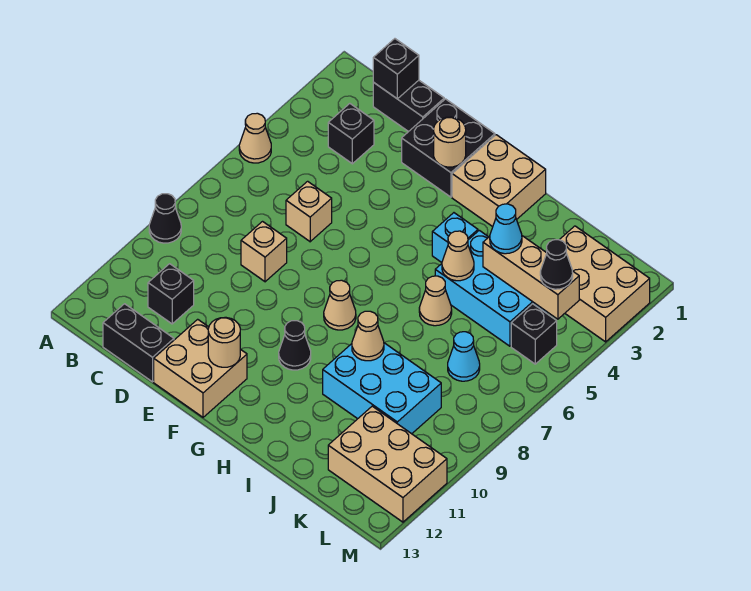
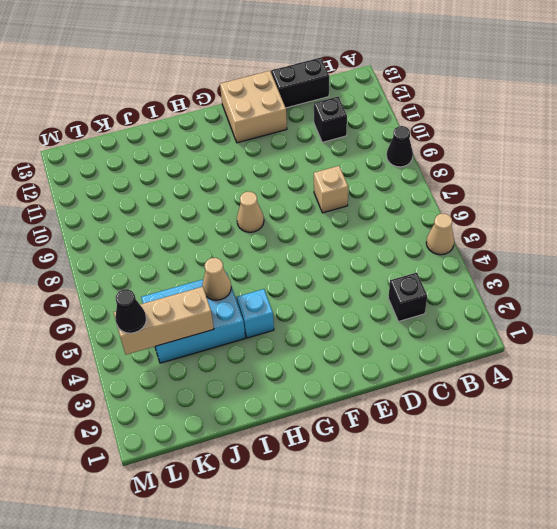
none -> black brick C1:D1 level 1
none -> tan brick D6 level 1
none -> black brick E1:F2 level 1

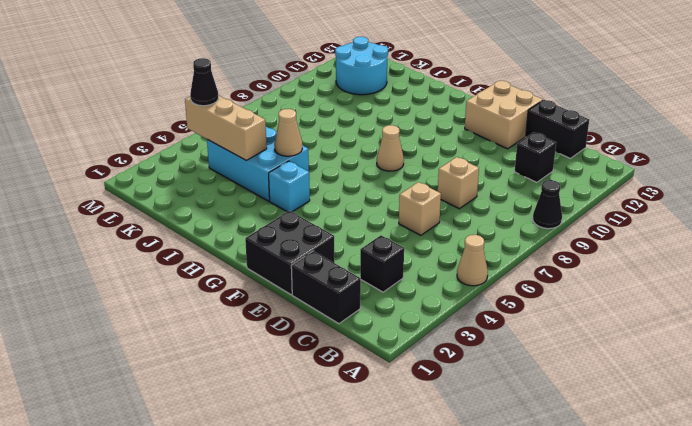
cyan round brick K11:L12 level 1 -> tan brick K11:M12 level 1
none -> tan brick G1:H2 level 1
none -> black cone G10 level 1
none -> tan cone I6 level 1

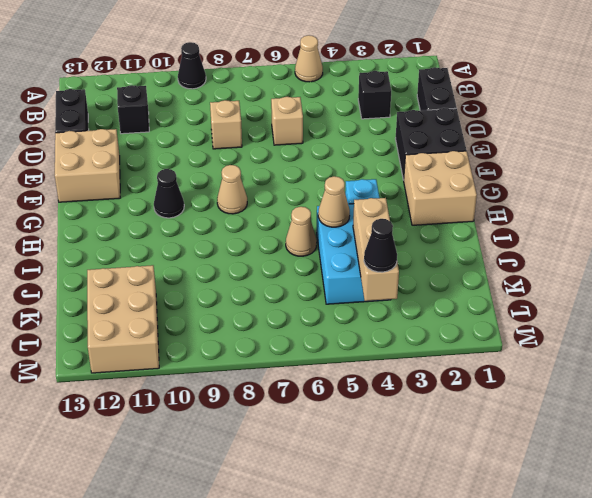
none -> cyan brick I9:K10 level 1
none -> tan brick K2:M3 level 1
none -> cyan cone K7 level 1

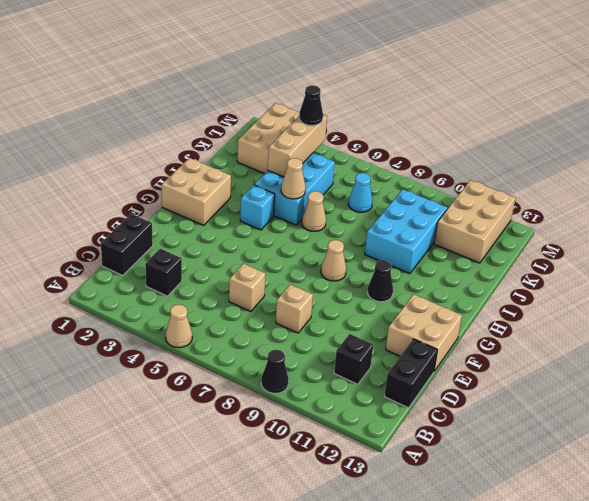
none -> black brick E1:F2 level 1
none -> black brick L5 level 1
none -> black brick C1 level 2

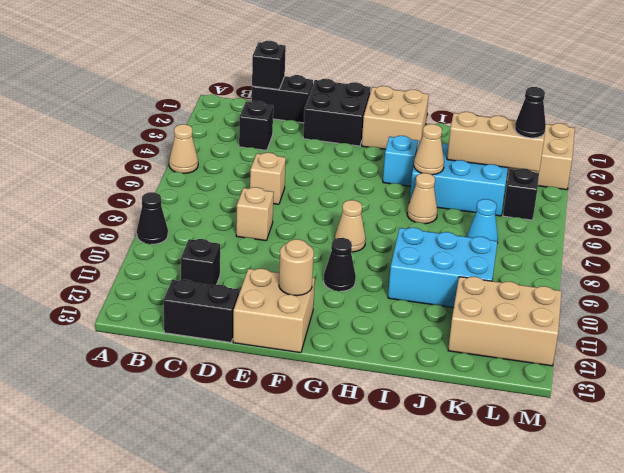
none -> tan round brick F2 level 2
none -> tan cone I9 level 2
none -> cyan cone J4 level 3

